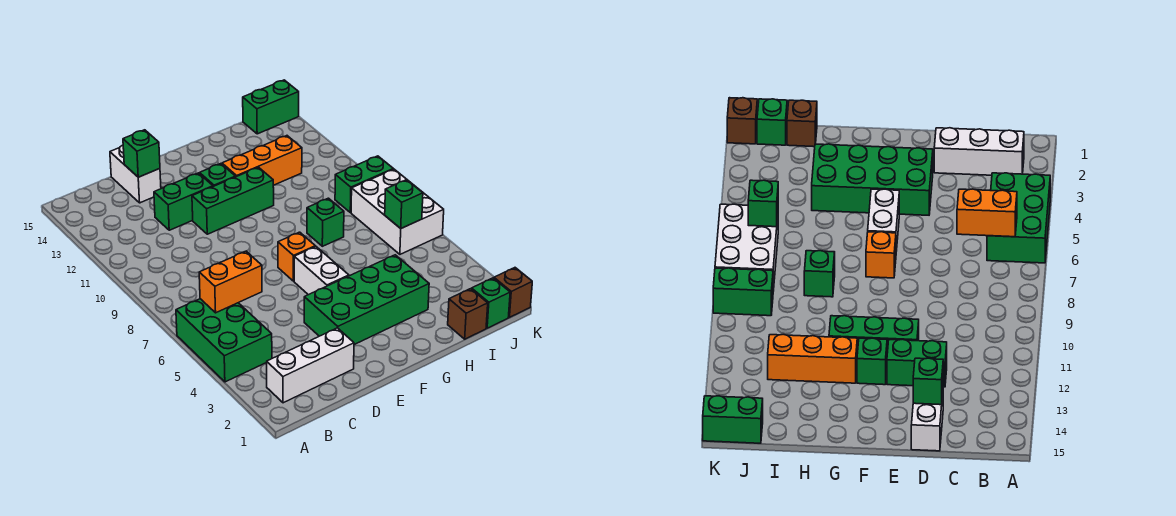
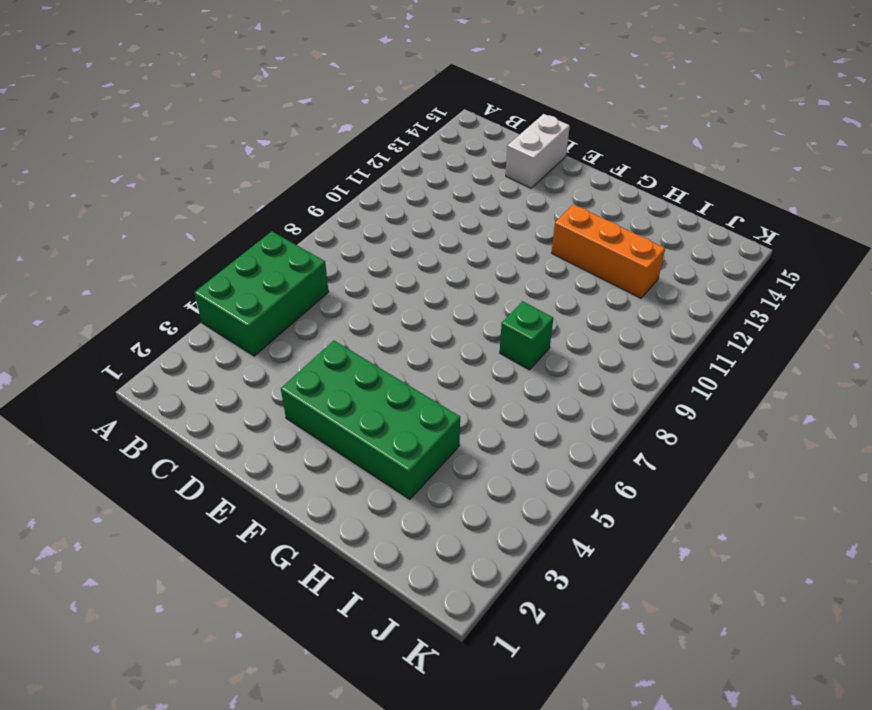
none -> white brick B2:D2 level 1
none -> green brick D12:E12 level 1
none -> green brick E11:G11 level 1

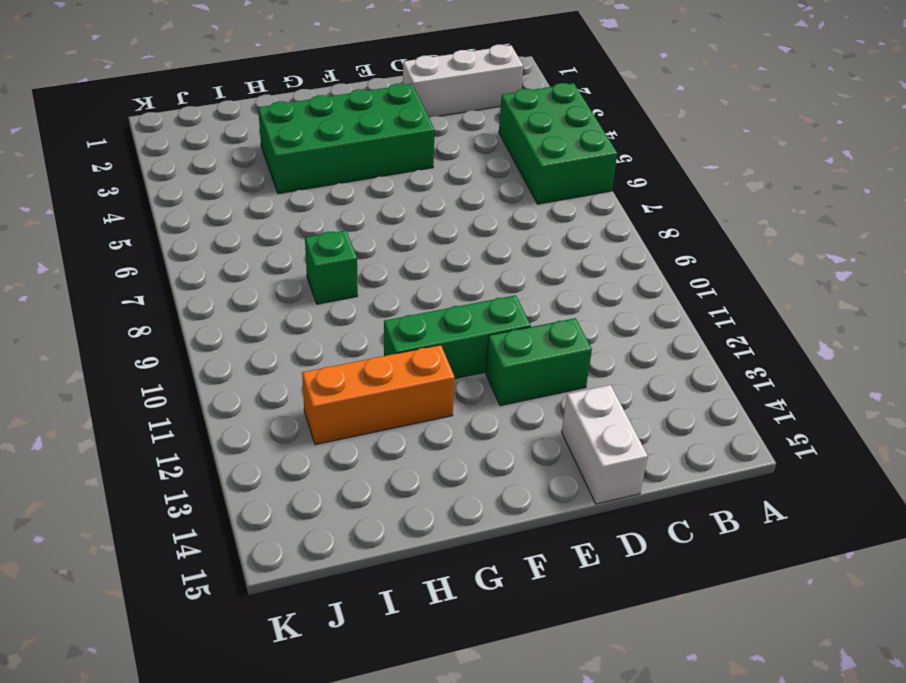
none -> white brick F5:F6 level 1
none -> orange brick F7 level 1
none -> green brick F12 level 1

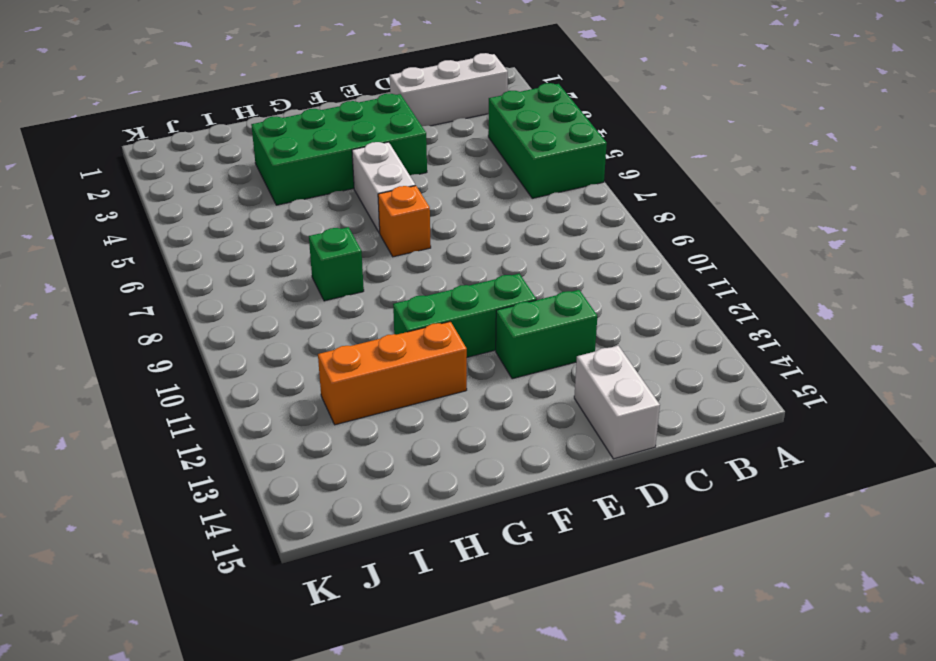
none -> green brick F12 level 1
none -> brown brick I1 level 1
none -> green brick J1 level 1

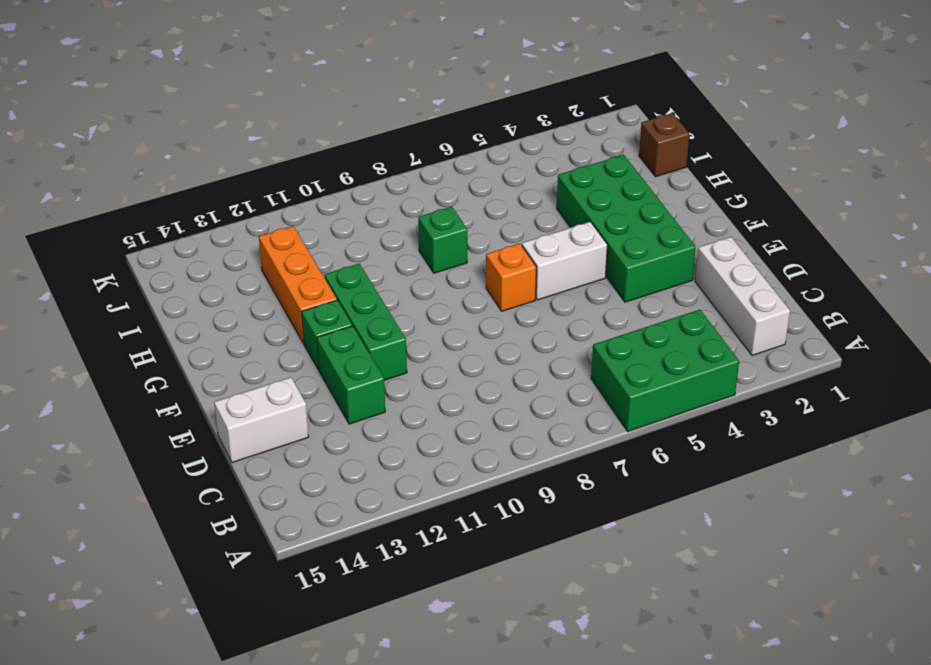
none -> green brick J1 level 1
none -> white brick J6:K8 level 1
none -> green brick J9:K9 level 1

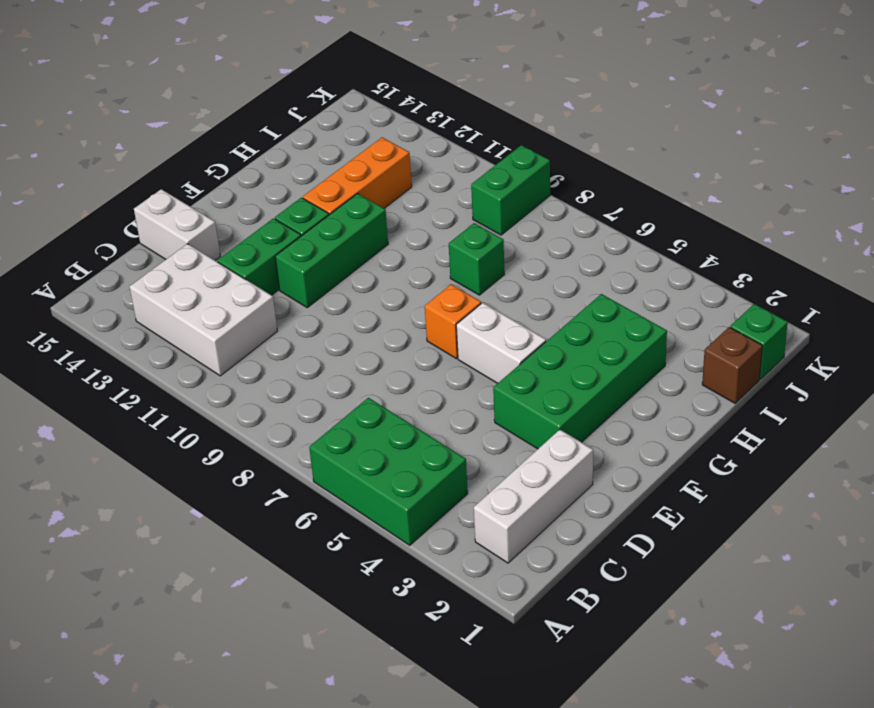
white brick B11:C13 level 1 -> white brick J6:K8 level 1
none -> green brick J15:K15 level 1
none -> brown brick K1 level 1
none -> orange brick B6:C6 level 2

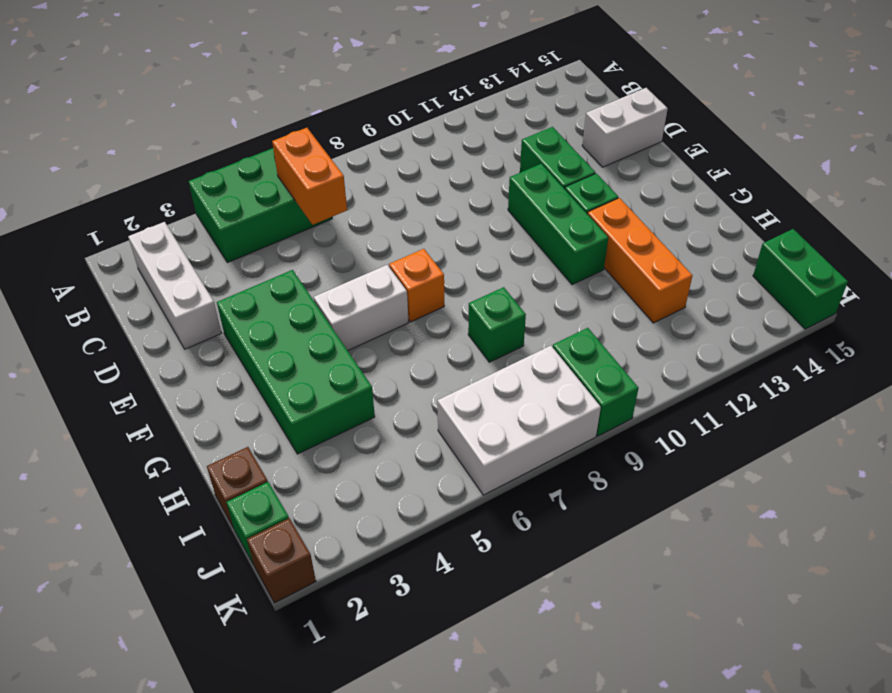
none -> green brick D14 level 2
none -> green brick J6 level 2

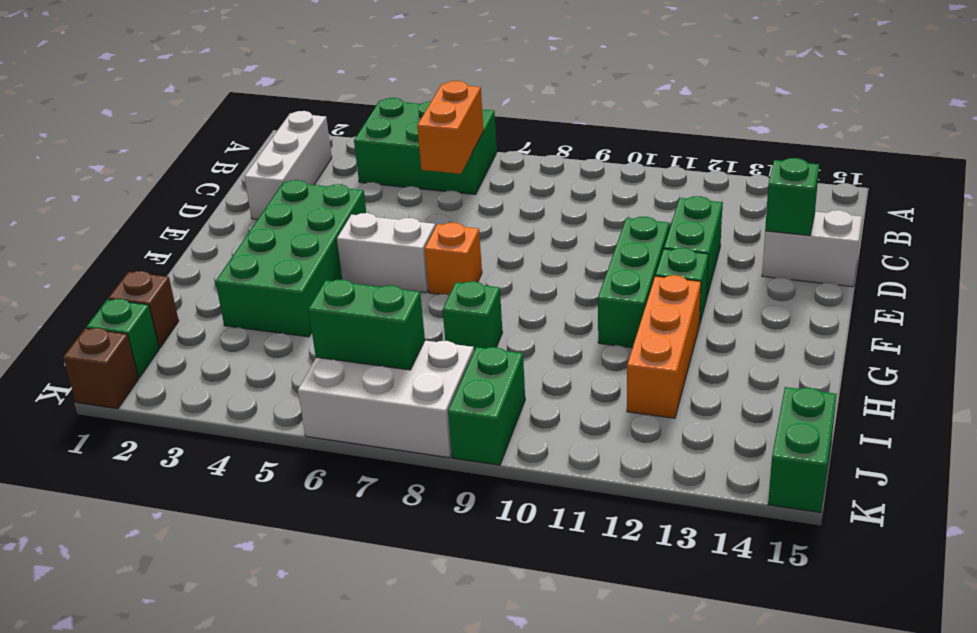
green brick J6:J7 level 2 -> green brick J6 level 2

